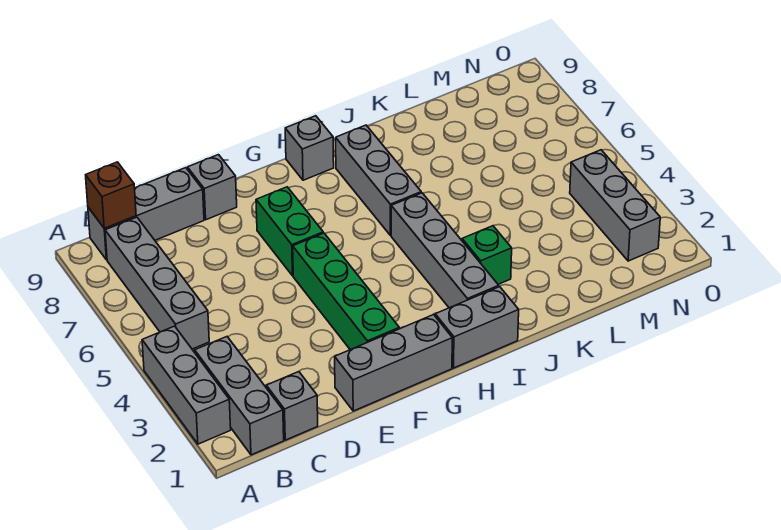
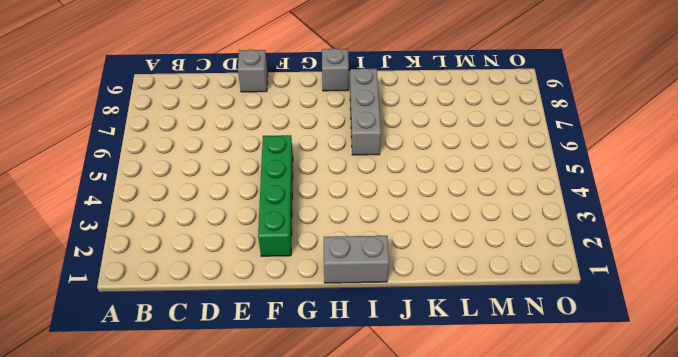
none -> grey brick A2:A4 level 1
none -> grey brick B1:B3 level 1
none -> grey brick B5:B8 level 1

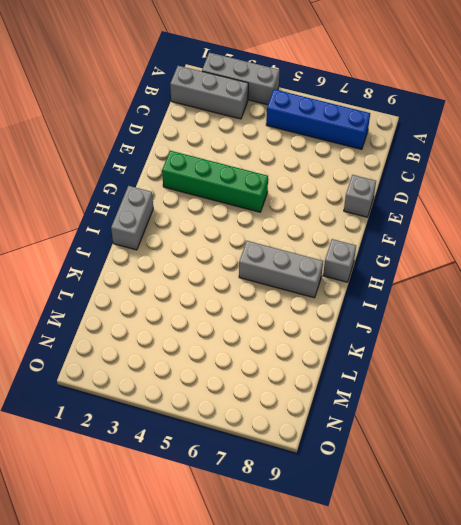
blue brick B5:B8 level 1 -> grey brick B5:B8 level 1
none -> grey brick B9:D9 level 1
none -> grey brick C1 level 1
none -> grey brick E1:G1 level 1

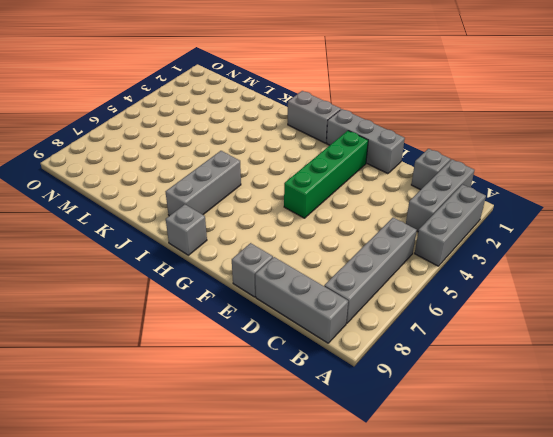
none -> green brick F6:F7 level 1
none -> grey brick I2:I5 level 1
none -> green brick J3 level 1

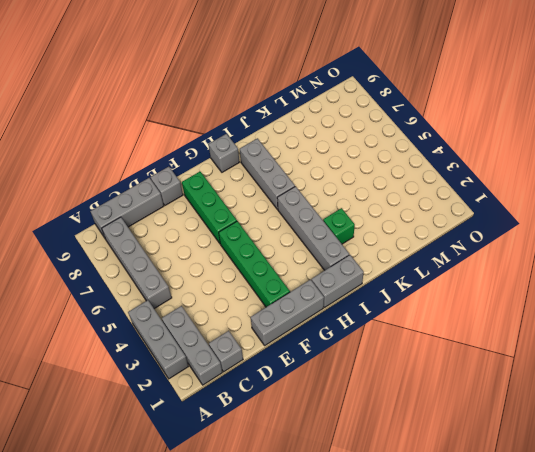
green brick F6:F8 level 1 -> green brick F6:F7 level 1
none -> grey brick N2:N4 level 1
none -> brown brick B9 level 2

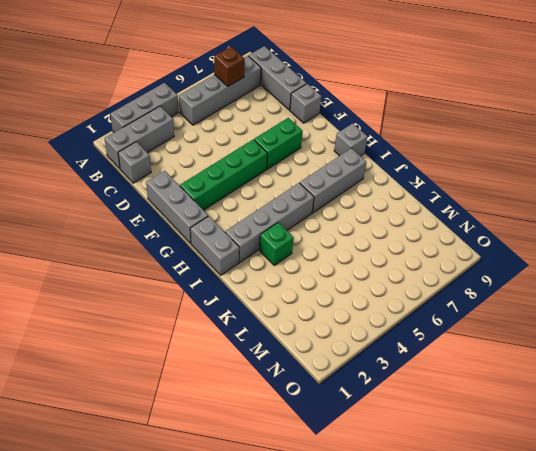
brown brick B7 level 2 -> brown brick B9 level 2
none -> grey brick N2:N4 level 1

